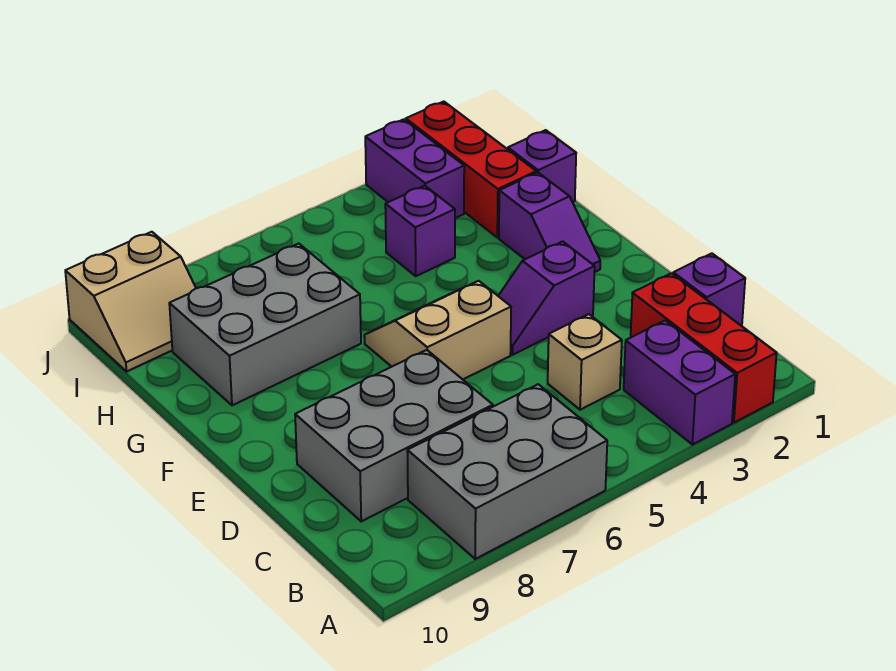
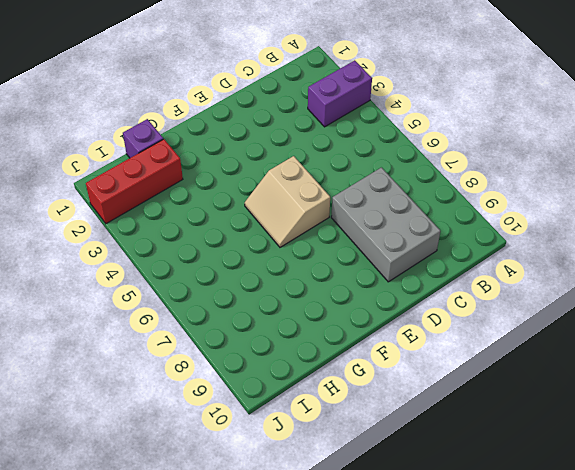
none -> red brick A2:C2 level 1
none -> grey brick A6:B8 level 1
none -> purple brick C1 level 1

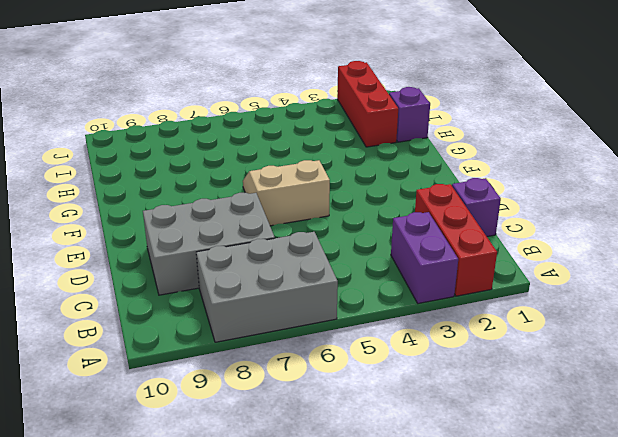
none -> tan brick C4 level 1
none -> purple slope E3:E4 level 1 top 3
none -> purple slope F2:G2 level 1 top G

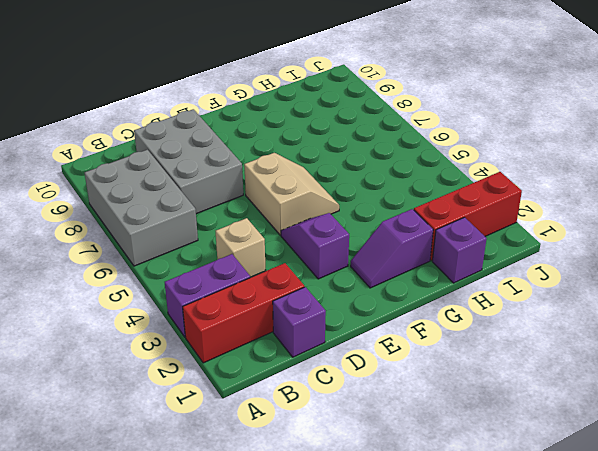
none -> grey brick G7:H9 level 1
none -> purple brick H4 level 1
none -> purple brick I3:J3 level 1

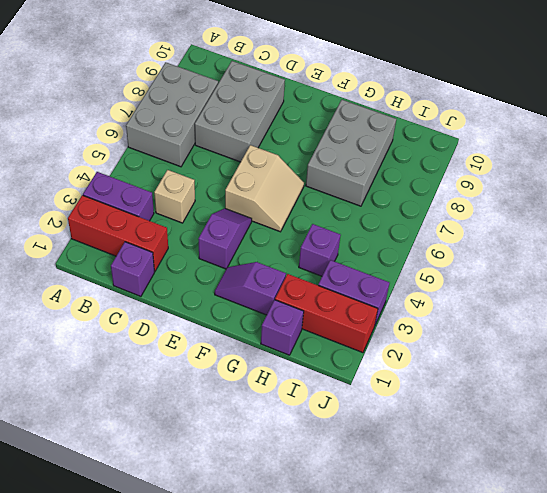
none -> tan slope I9:J10 level 1 top J

